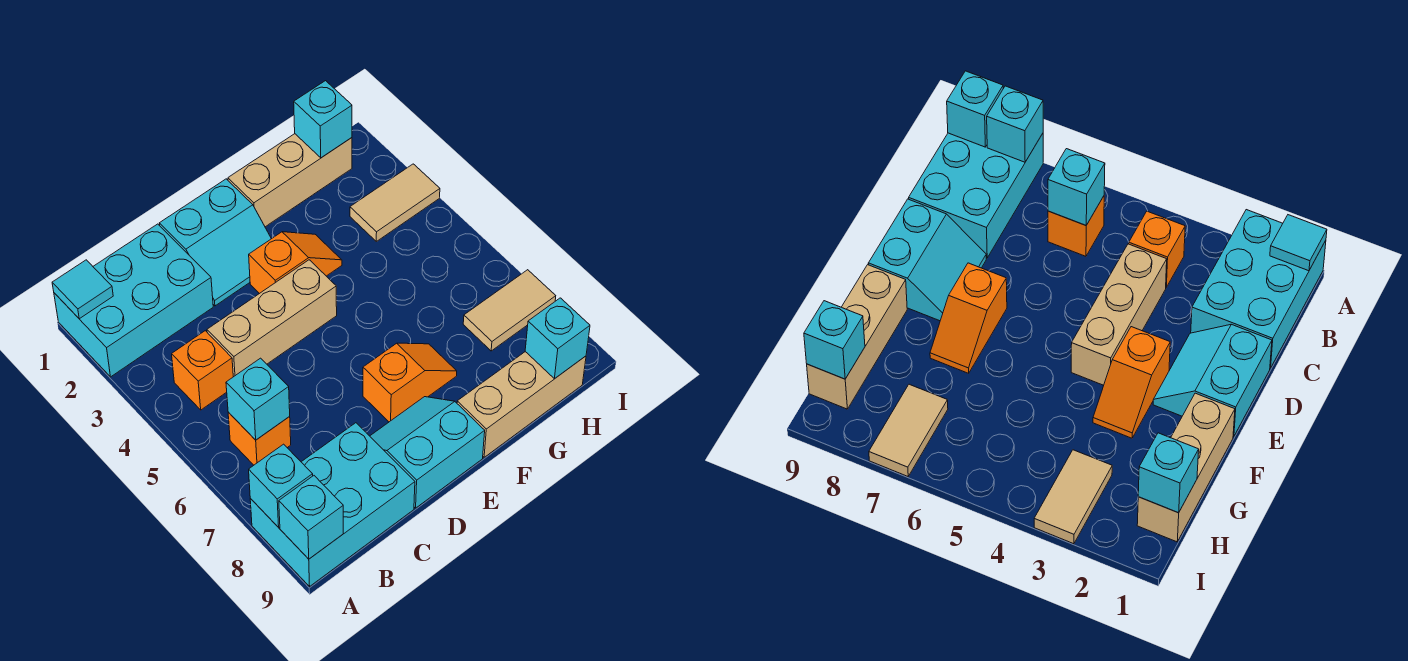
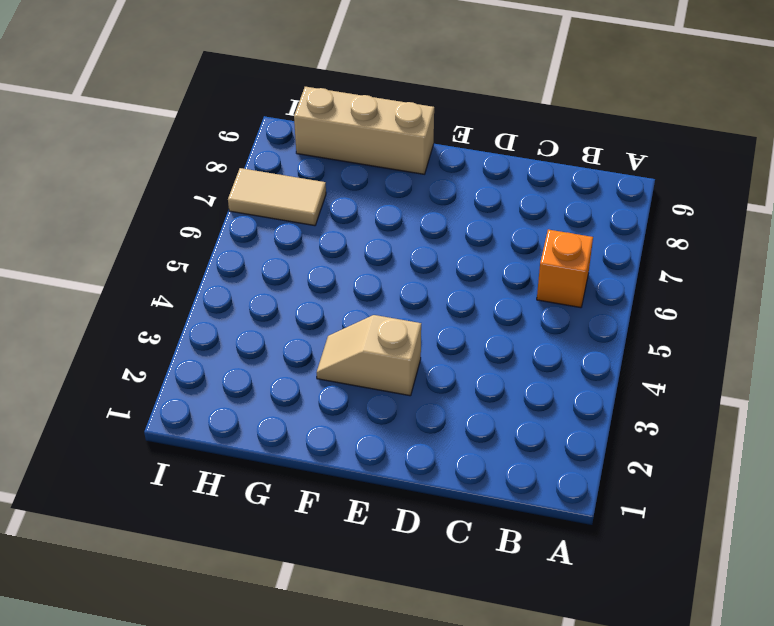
tan slope E3:F3 level 1 top E -> orange slope E3:F3 level 1 top E
none -> cyan brick A1:C2 level 1
none -> cyan brick A8:C9 level 1
none -> orange brick B4 level 1

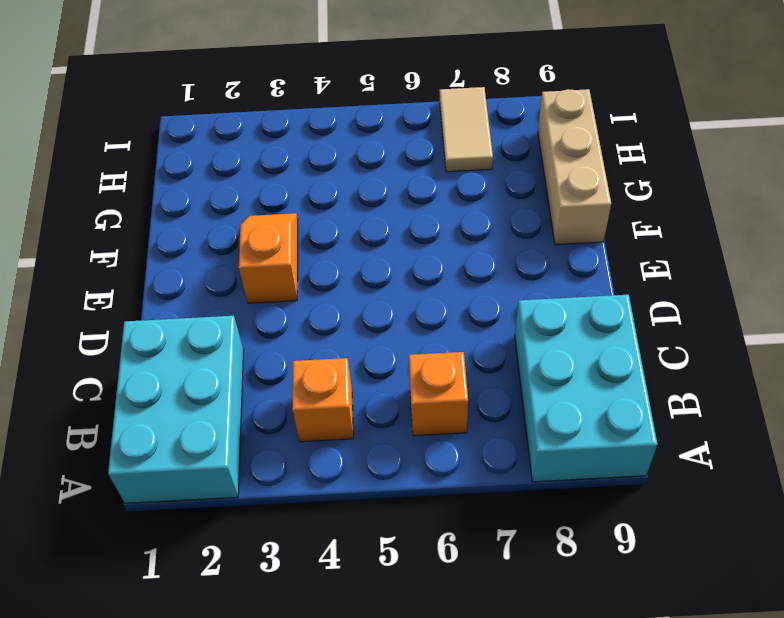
none -> tan brick C4:E4 level 1
none -> cyan slope D1:E2 level 1 top 1
none -> cyan slope D8:E9 level 1 top 9

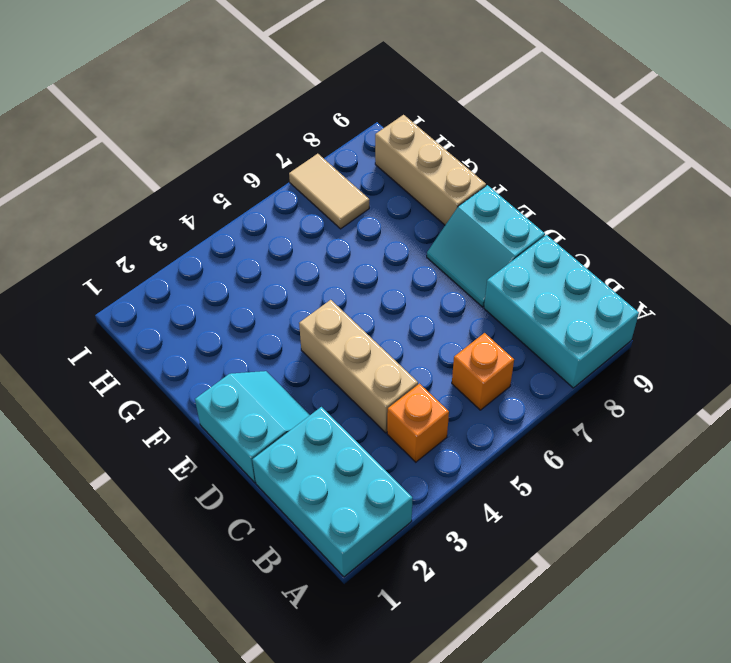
none -> orange slope E3:F3 level 1 top E
none -> orange slope E7:F7 level 1 top E
none -> tan brick F1:H1 level 1

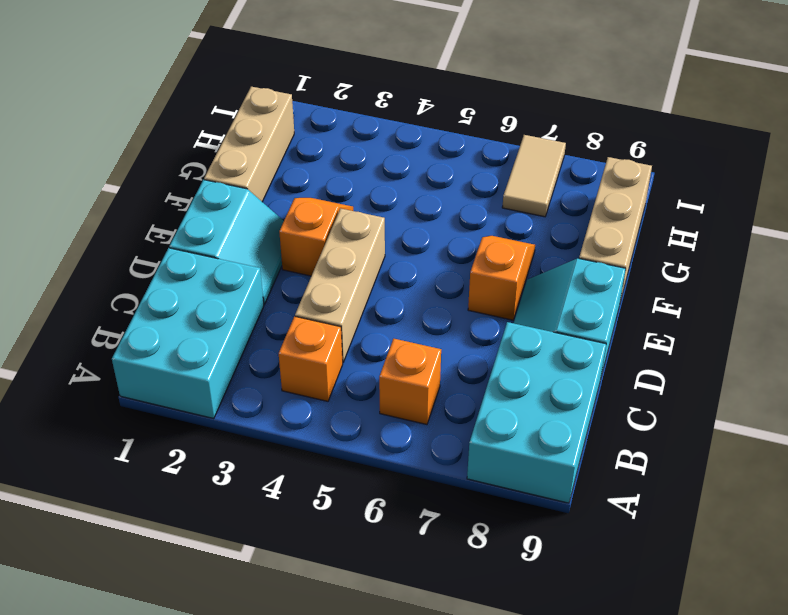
none -> tan tile H3:I3 level 1
none -> cyan tile A1 level 2
none -> cyan brick A8 level 2

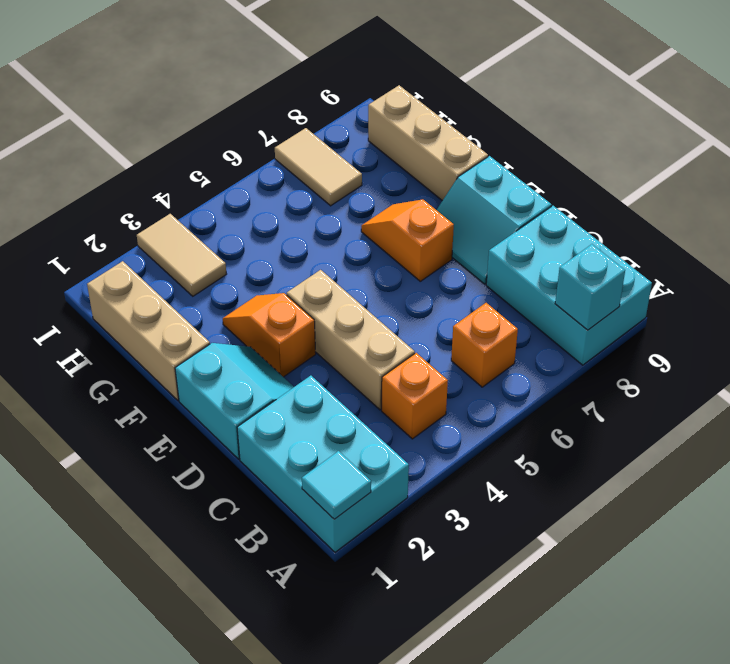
none -> cyan brick A9 level 2
none -> cyan brick B6 level 2
none -> cyan brick H1 level 2

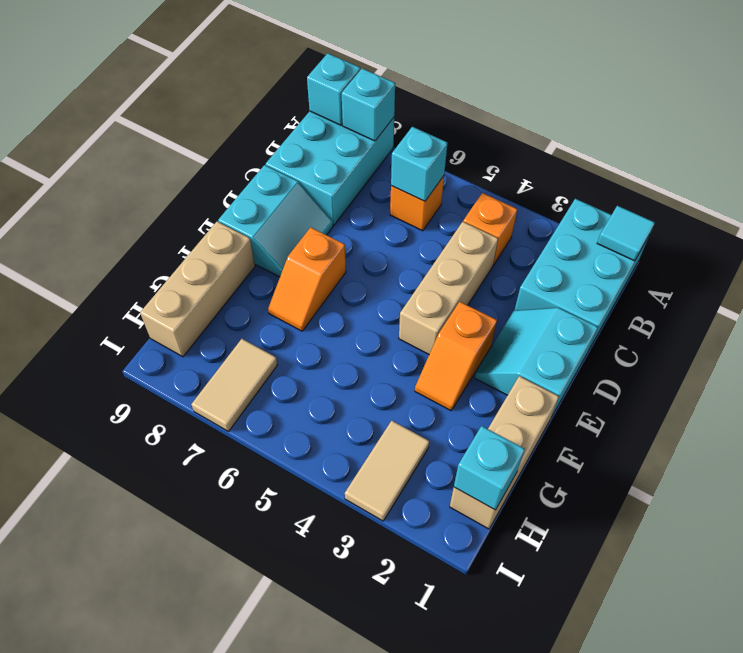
none -> cyan brick H9 level 2

